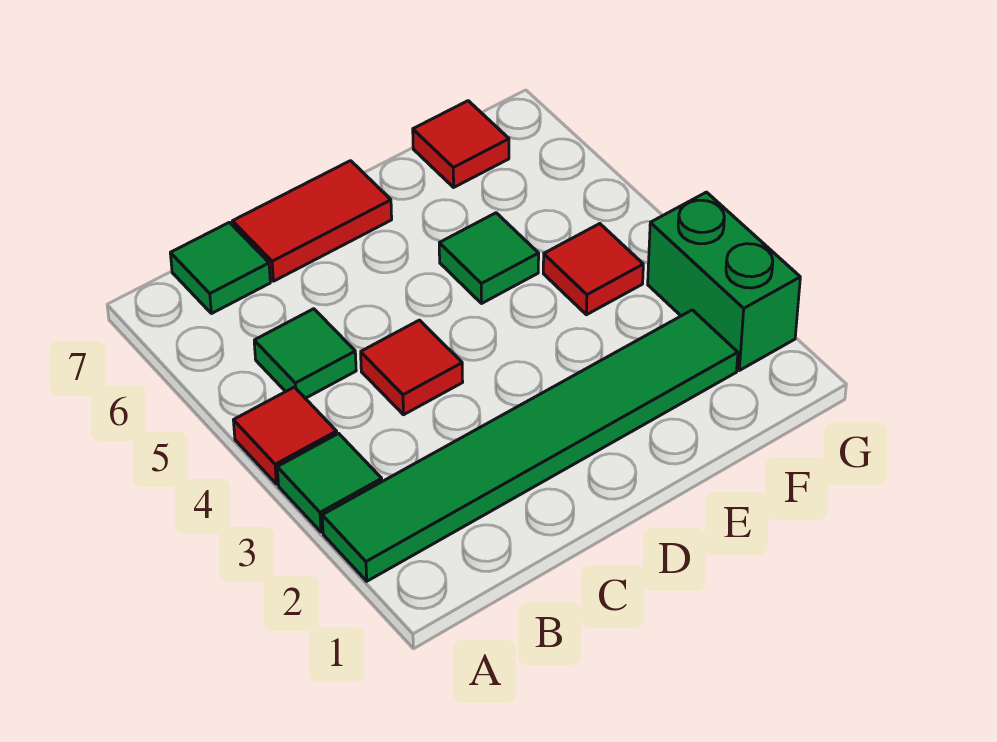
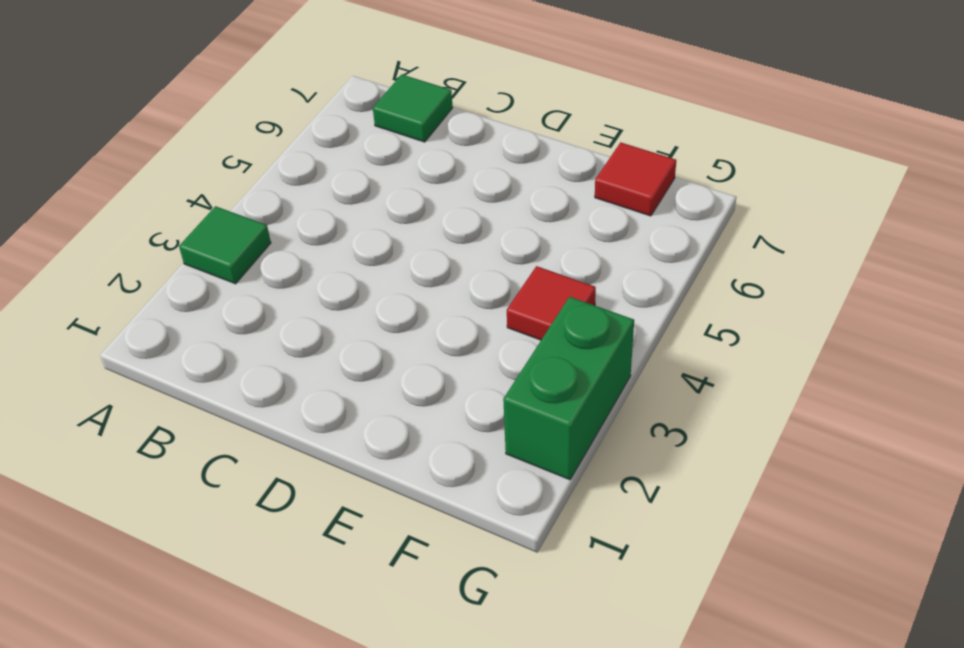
none -> green tile A2:F2 level 1
none -> red tile A4 level 1

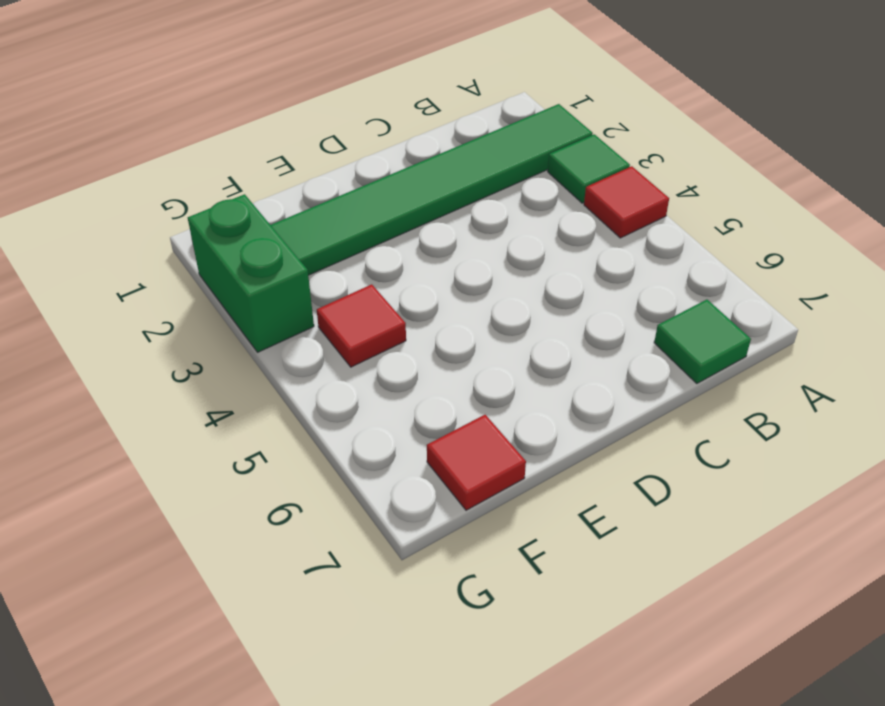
none -> green tile B5 level 1
none -> red tile C4 level 1

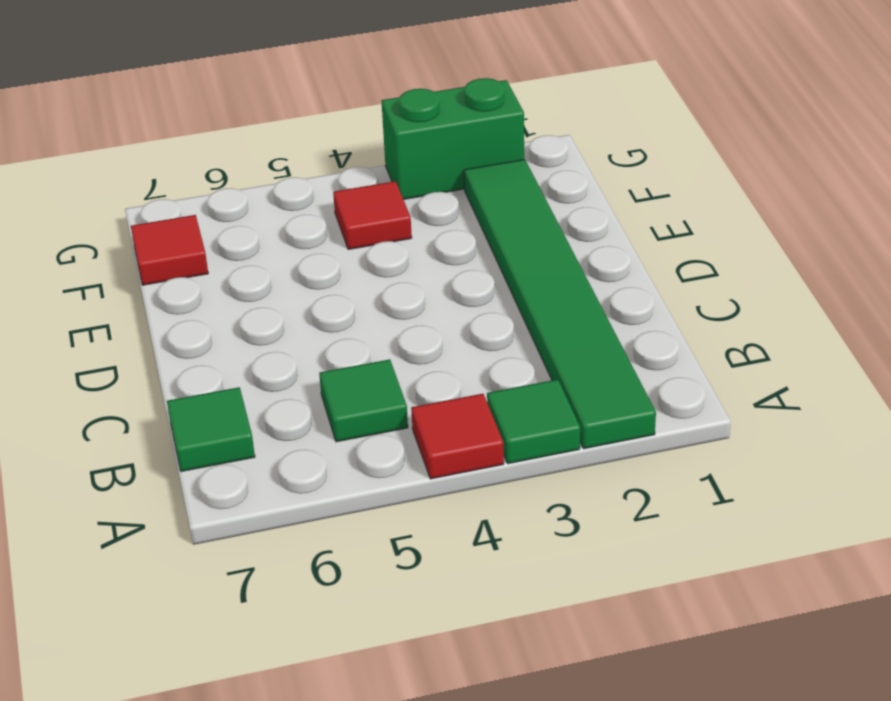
none -> red tile C4 level 1
none -> red tile C7:D7 level 1

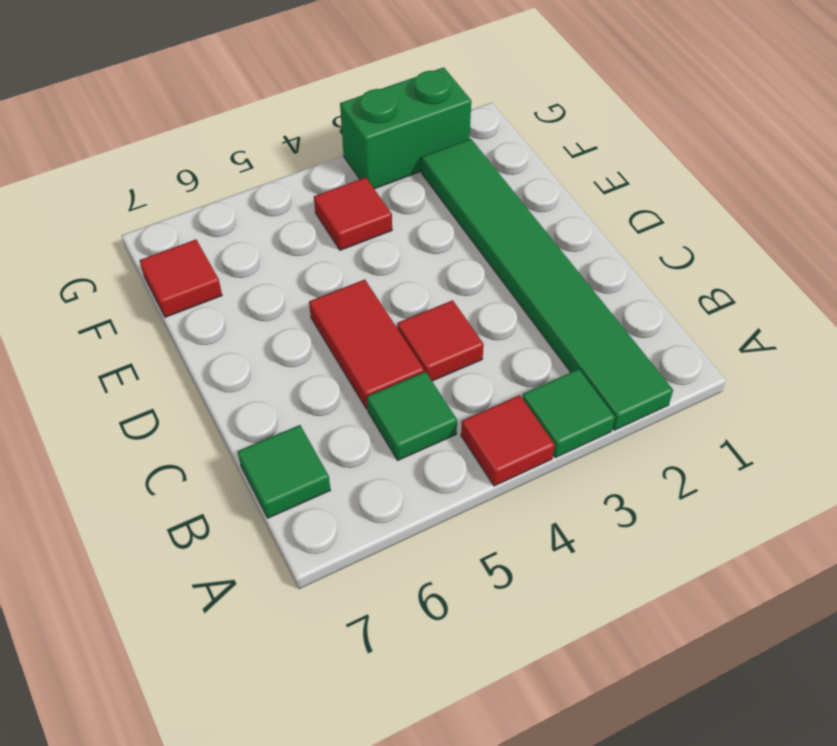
red tile C5:D5 level 1 -> red tile C7:D7 level 1
none -> green tile E5 level 1

